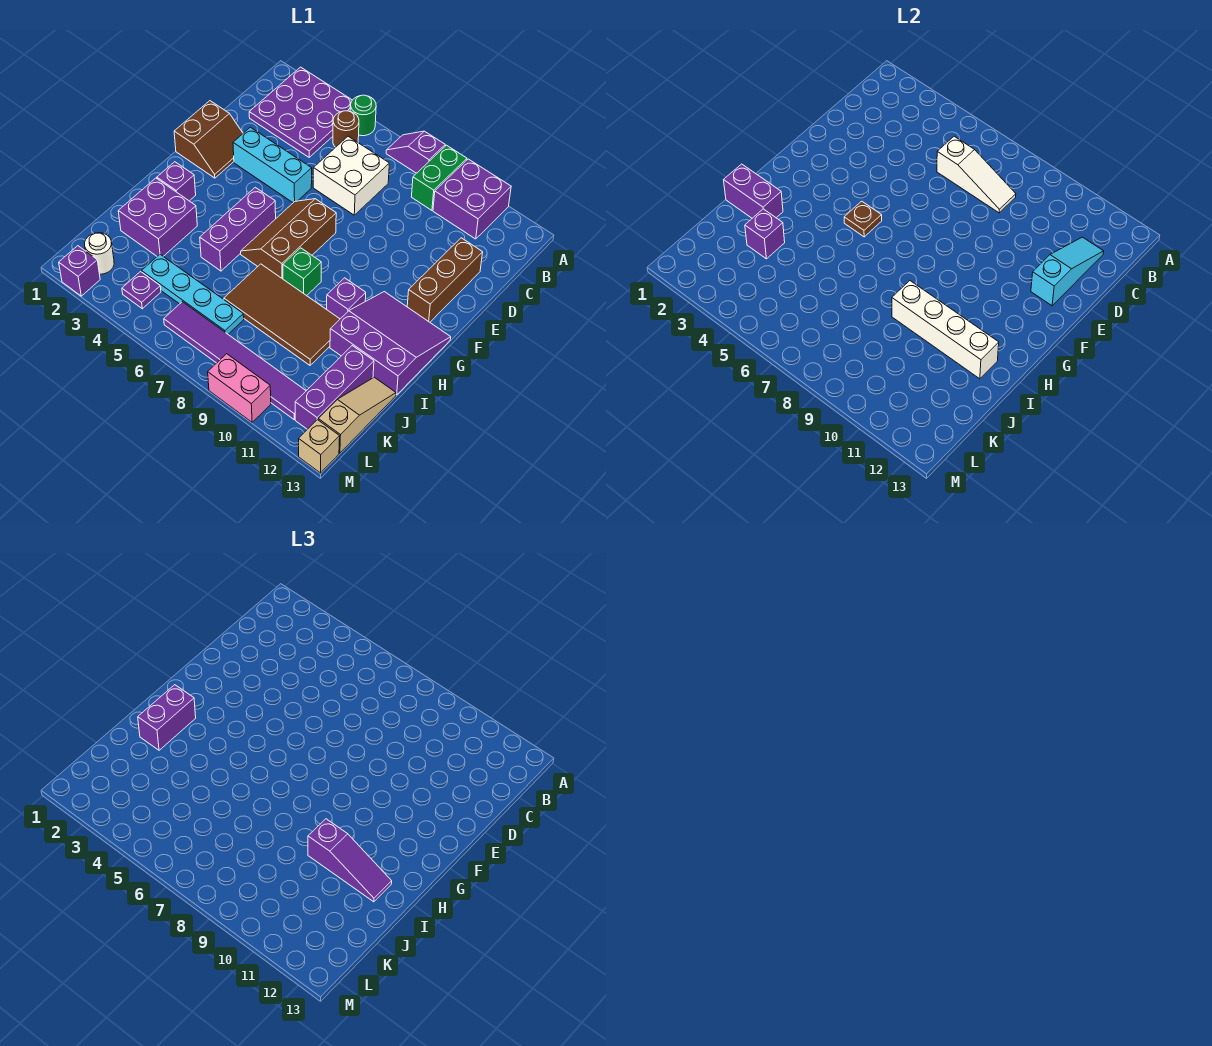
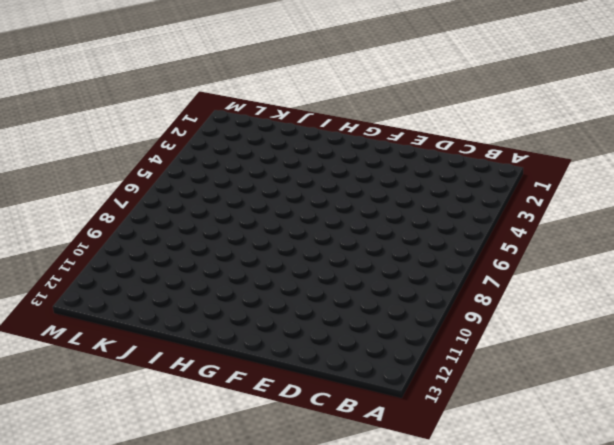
none -> purple plate A2:C4 level 1
none -> green round brick A5 level 1
none -> purple slope A7:A8 level 1 top 8
none -> green brick A9:B9 level 1

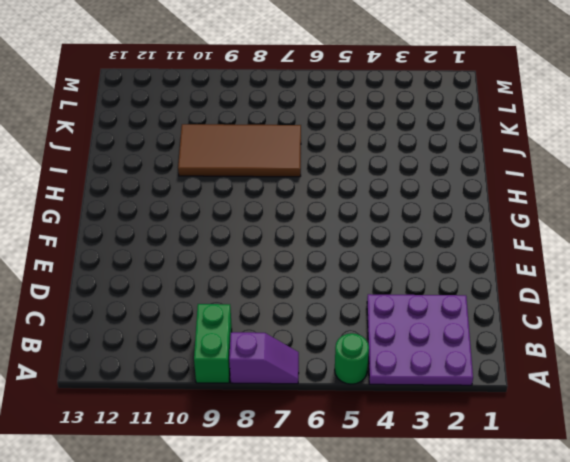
none -> purple brick A10:B11 level 1
none -> brown round brick B5 level 1
none -> white brick C6:D7 level 1
none -> brown brick D12:F12 level 1

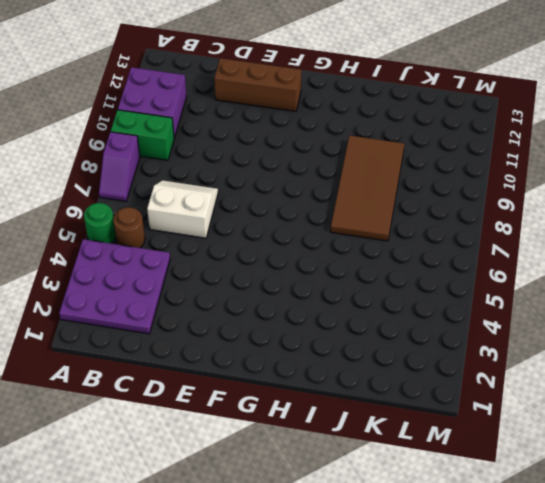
white slope C6:D7 level 1 top 6 -> white brick C6:D7 level 1
none -> brown slope E1:F2 level 1 top 1
none -> cyan brick E3:E5 level 1
none -> brown slope F6:H7 level 1 top 7
none -> purple brick G5:I5 level 1

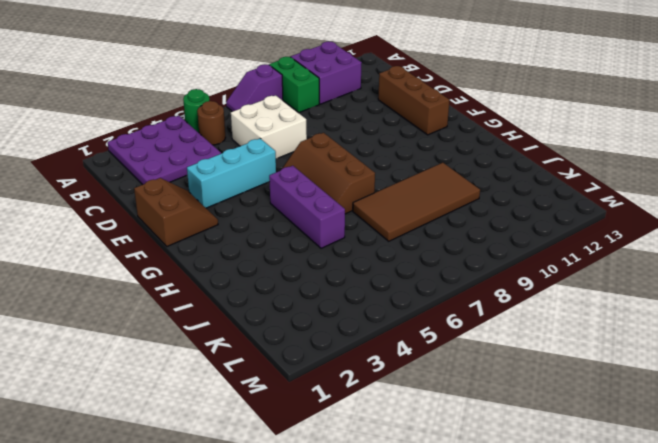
none -> purple slope G11:I13 level 1 top I
none -> purple brick H2 level 1
none -> green brick H8 level 1
none -> purple brick H10 level 1

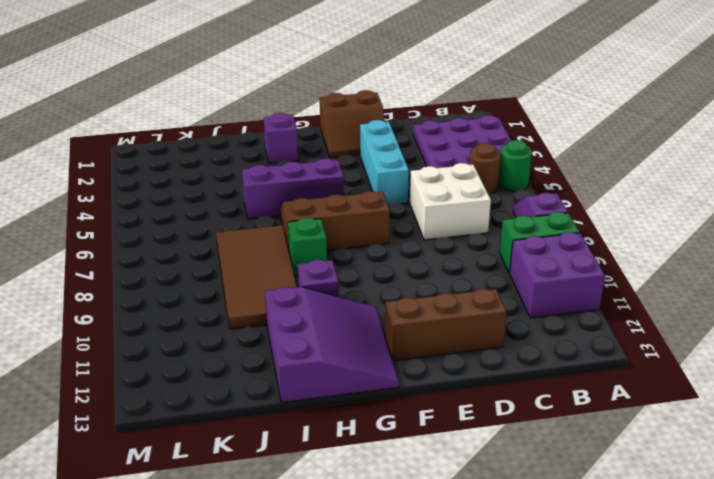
none -> purple brick I2:J3 level 1
none -> purple brick J12:L12 level 1
none -> tan slope J13:L13 level 1 top L
none -> cyan plate K4:K7 level 1

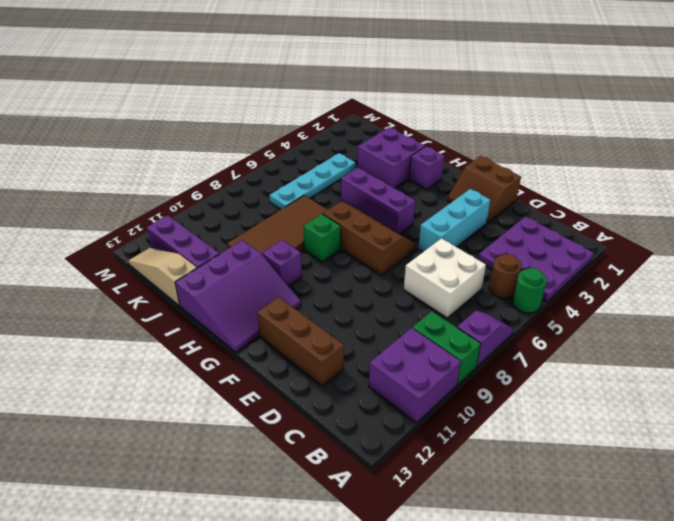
tan slope J13:L13 level 1 top J -> tan slope J13:L13 level 1 top L
none -> white round brick L2 level 1
none -> purple plate L4 level 1
none -> purple tile L6:L11 level 1
none -> purple brick M2 level 1

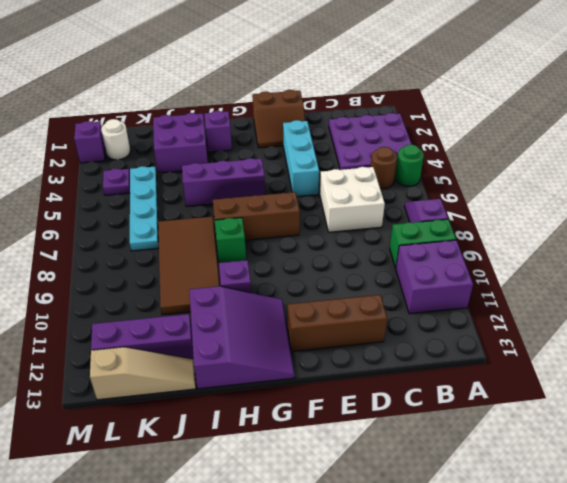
none -> purple tile L6:L11 level 1
none -> pink brick M9:M10 level 1
none -> tan brick M13 level 1
none -> white slope C6:C8 level 2 top 6

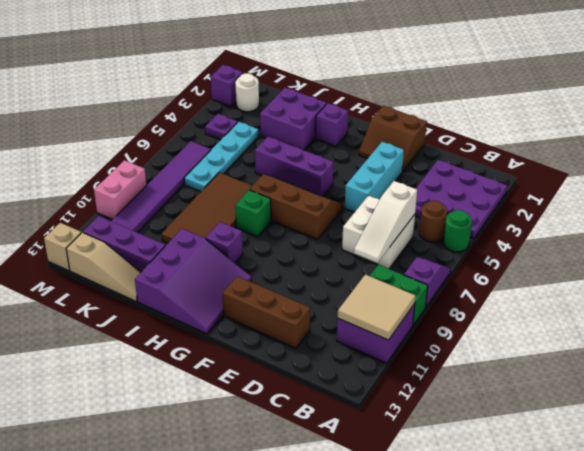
tan tile A10:B11 level 2 -> none
none -> cyan slope C12:E12 level 2 top E
none -> brown plate G5 level 2
none -> purple brick I1:I2 level 2
none -> white brick I9:I12 level 2

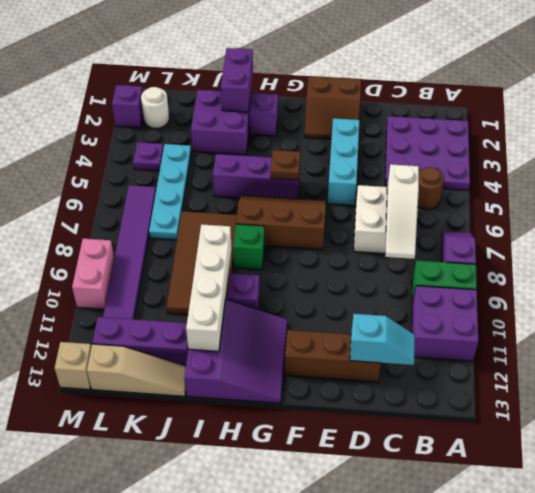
cyan slope C12:D12 level 2 top D -> cyan slope C12:E12 level 2 top E
none -> green round brick A5 level 1
none -> purple brick J3 level 2
none -> purple brick H2:I2 level 3
none -> purple slope I10:I12 level 3 top 10

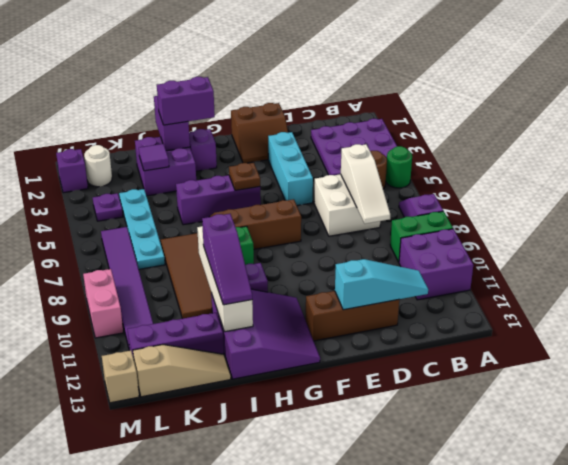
purple tile J3 level 2 -> purple brick J3 level 2

